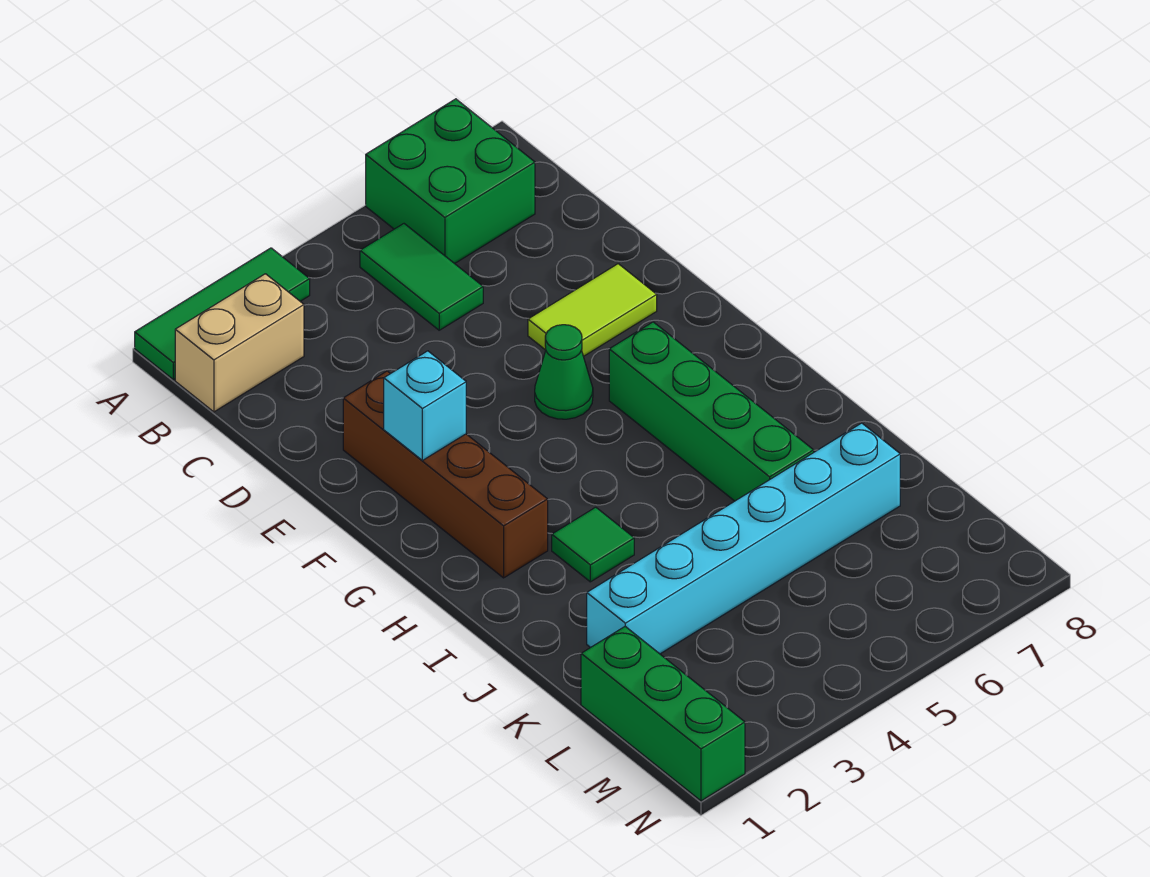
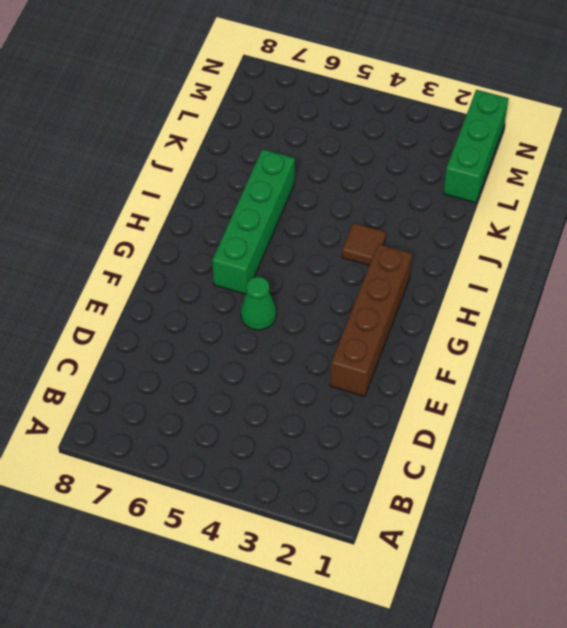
brown tile I3 level 1 -> green tile I3 level 1
none -> green tile A1:A3 level 1
none -> green brick A6:B7 level 1
none -> tan brick B1:B2 level 1

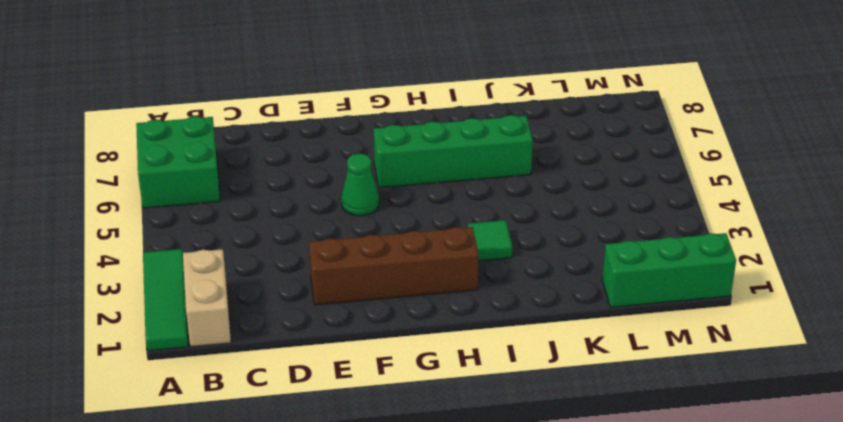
none -> green tile B5:C5 level 1
none -> lime tile E6:E7 level 1
none -> cyan brick K2:K7 level 1

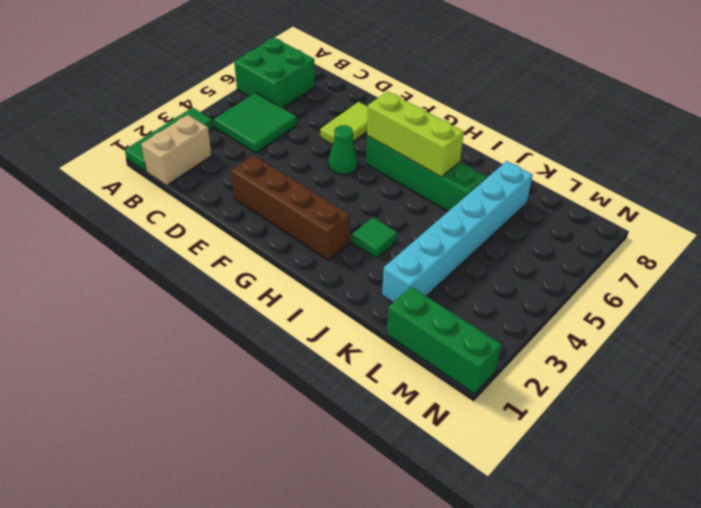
green tile B4:C5 level 1 -> green tile B5:C5 level 1
lime brick G6:I6 level 2 -> none
none -> cyan brick F2 level 2

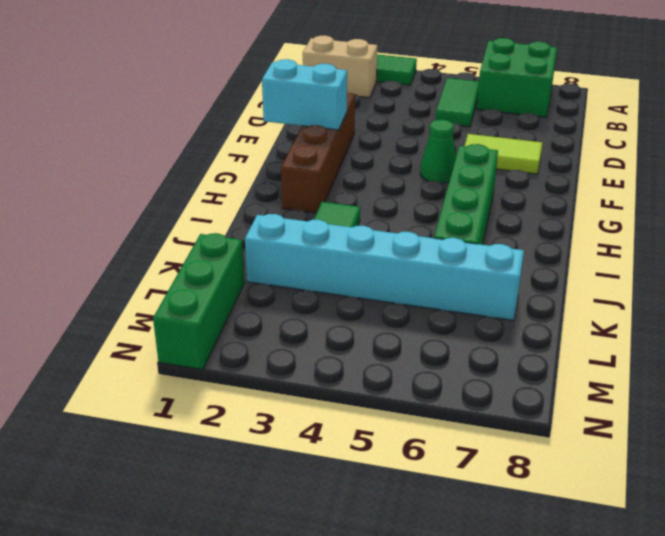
cyan brick F1:F2 level 2 -> cyan brick F2 level 2

